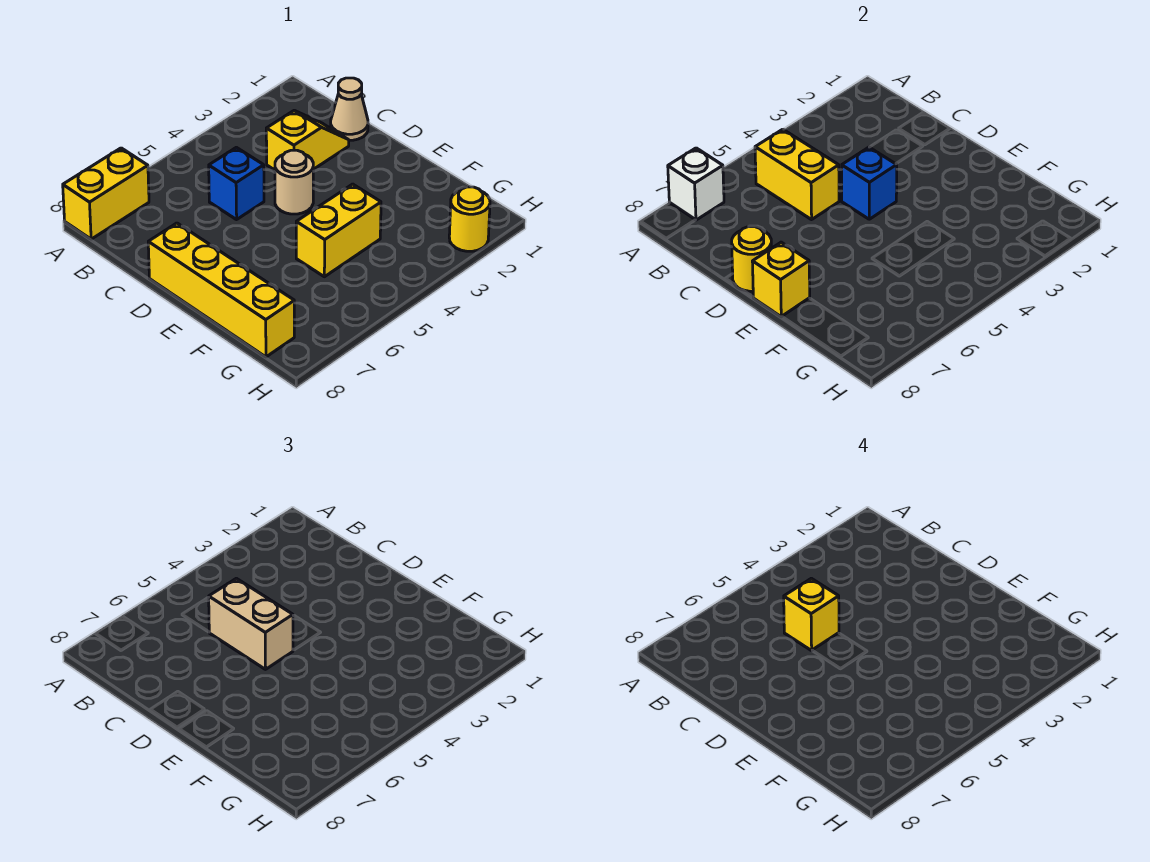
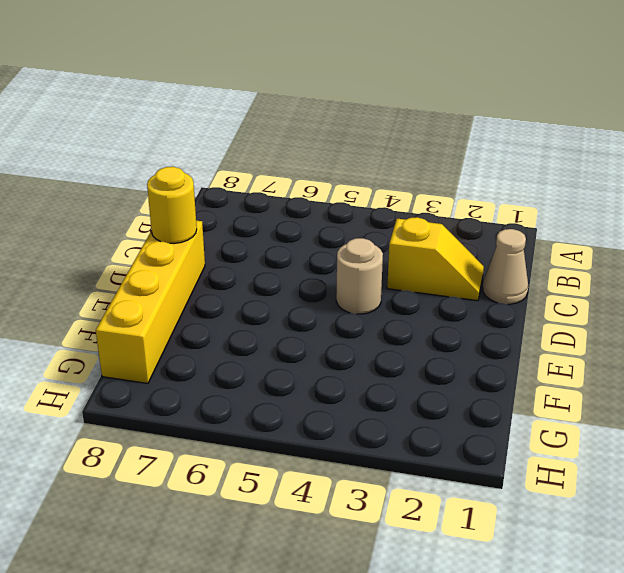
none -> yellow brick A7:A8 level 1
none -> blue brick C5 level 1
none -> yellow brick F4:F5 level 1

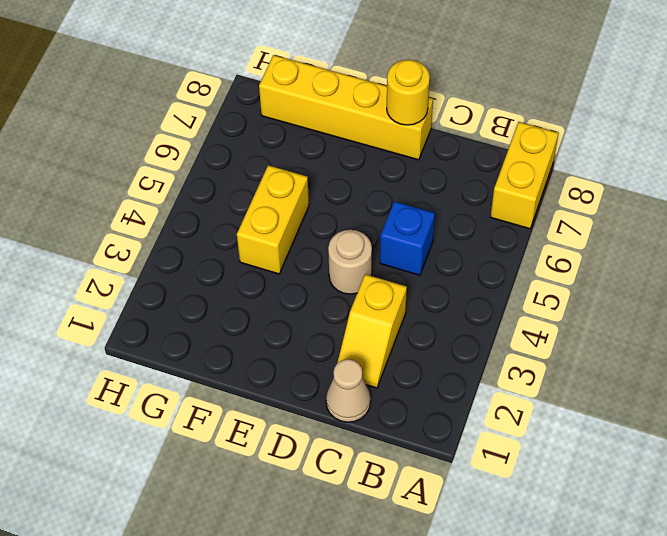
none -> yellow round brick H2 level 1
none -> white brick A7 level 2
none -> yellow brick B5:C5 level 2

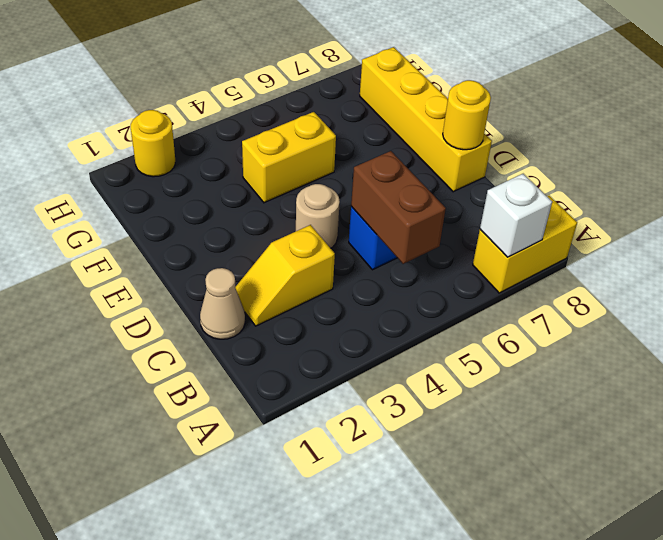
brown brick B5:C5 level 2 -> yellow brick B5:C5 level 2
none -> blue brick D4 level 2
none -> yellow brick E8 level 2
none -> tan brick C5:D5 level 3

